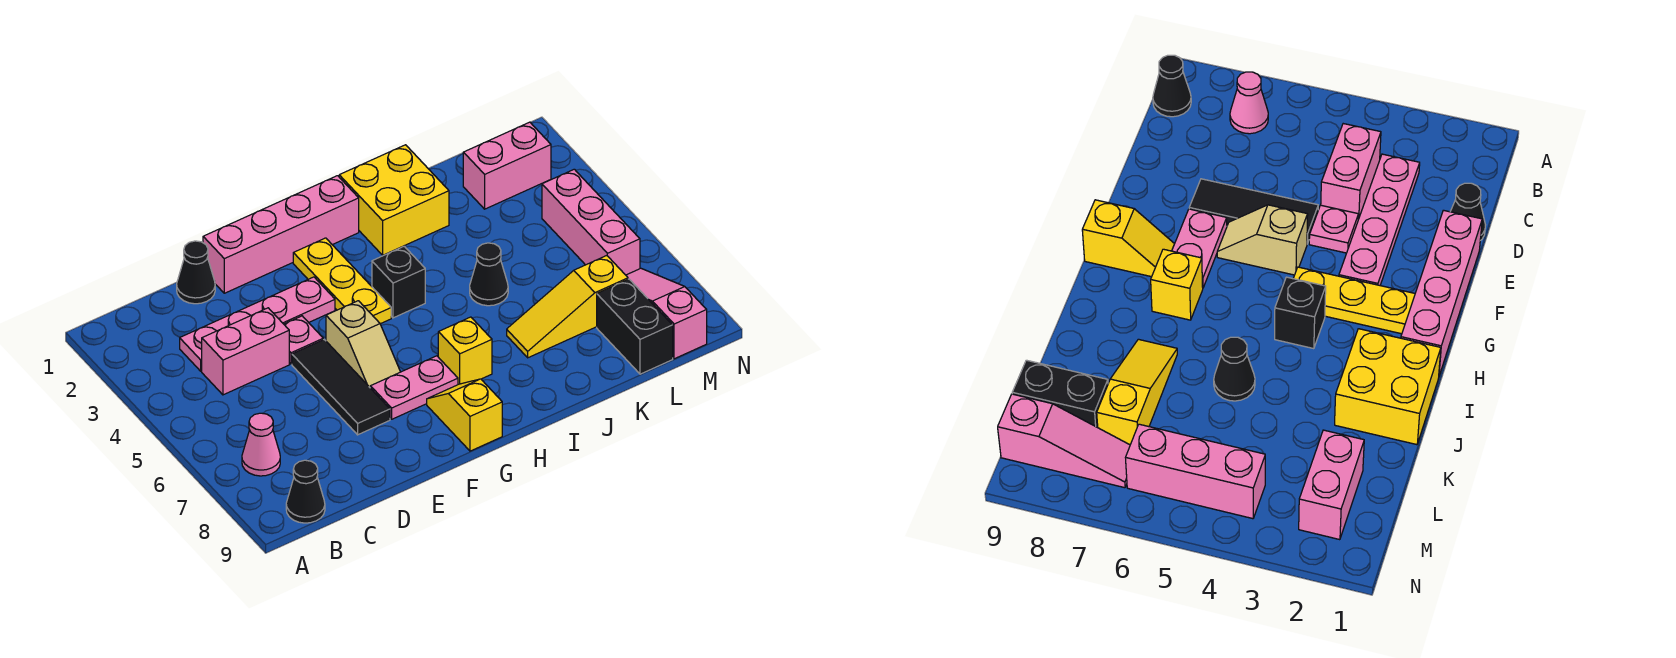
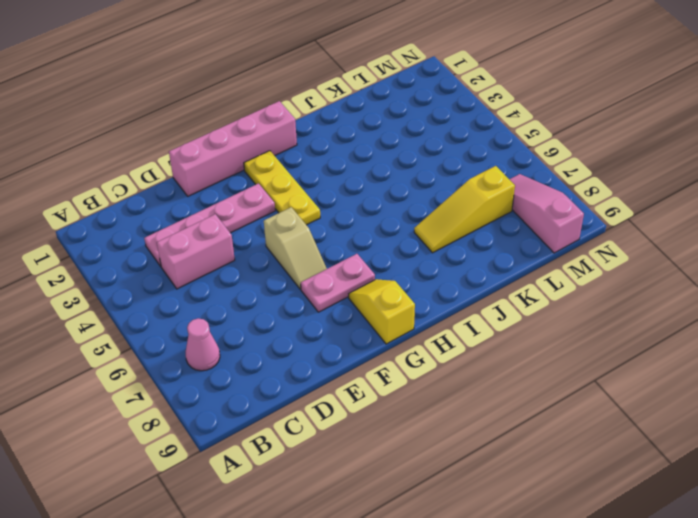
none -> black cone B9 level 1
none -> black cone D1 level 1
none -> pink plate E4 level 1

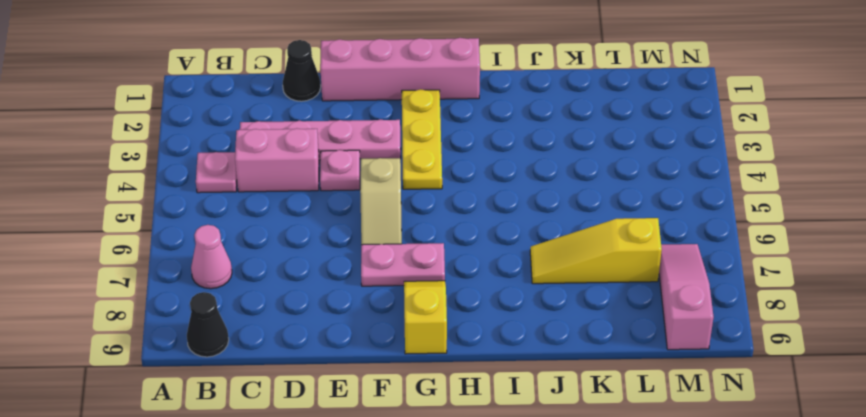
pink plate B4 level 1 -> none
none -> black tile E5:E7 level 1
none -> black brick H4 level 1
none -> yellow brick H7 level 1

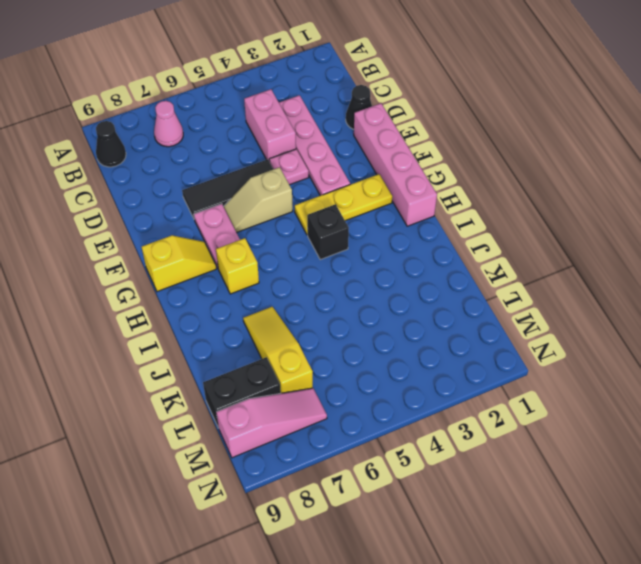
none -> yellow brick I1:J2 level 1
none -> black cone J5 level 1
none -> pink brick L2:M2 level 1

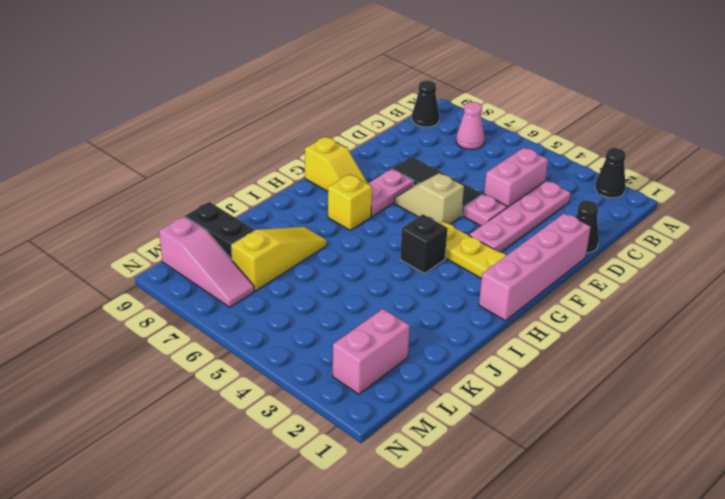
black cone A2 level 1 -> black cone J5 level 1
none -> yellow brick I1:J2 level 1
none -> pink brick M4:M6 level 1

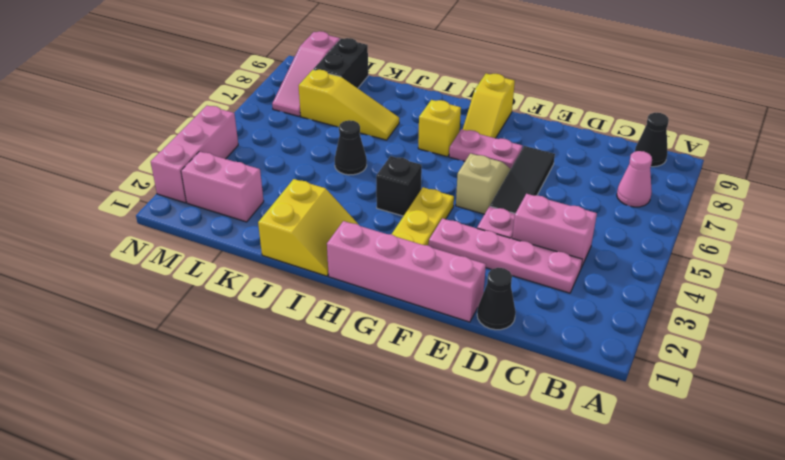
yellow slope I1:J2 level 1 top J -> yellow brick I1:J2 level 1
pink brick N2:N4 level 1 -> pink brick M4:M6 level 1

